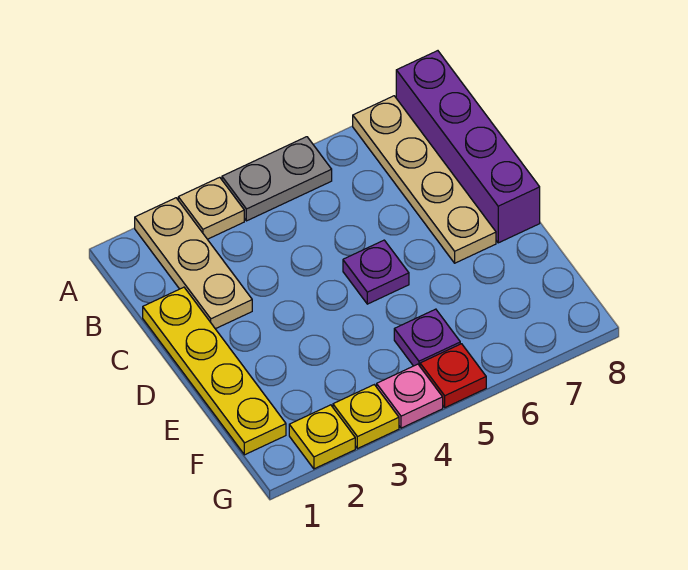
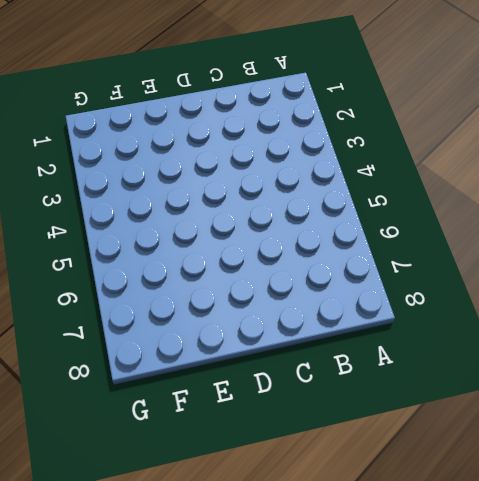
none -> tan plate A2:C2 level 1
none -> tan plate A3 level 1
none -> grey plate A4:A5 level 1

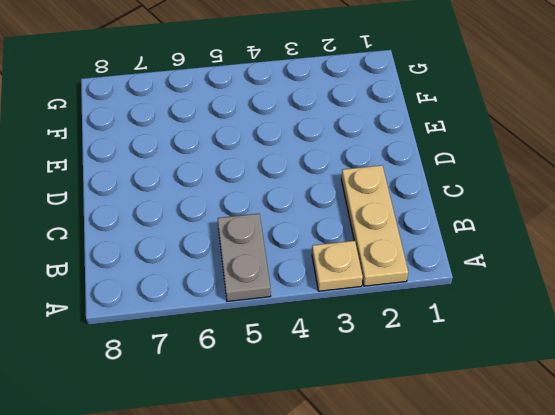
grey plate A5:B5 level 1 -> grey plate A4:A5 level 1
none -> tan plate A7:D7 level 1
none -> purple brick A8:D8 level 1
none -> yellow plate C1:F1 level 1

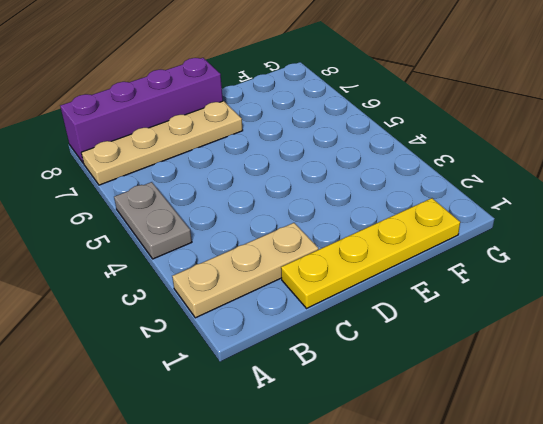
none -> tan plate A3 level 1
none -> purple plate D5 level 1
none -> purple plate F5 level 1

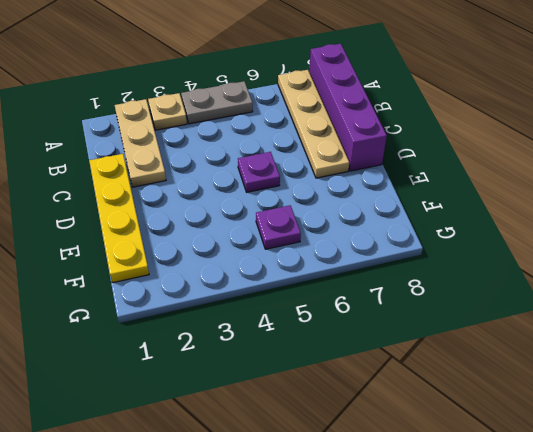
none -> yellow plate G2 level 1
none -> yellow plate G3 level 1
none -> pink plate G4 level 1

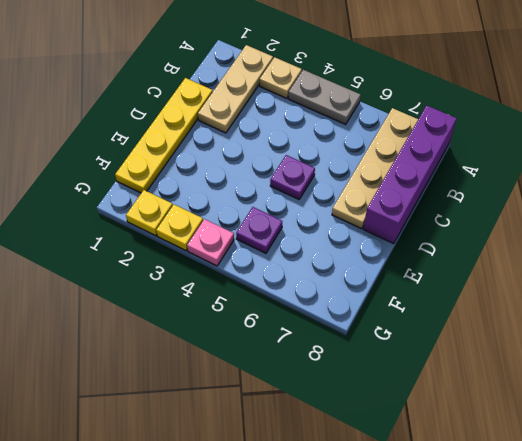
none -> red plate G5 level 1

